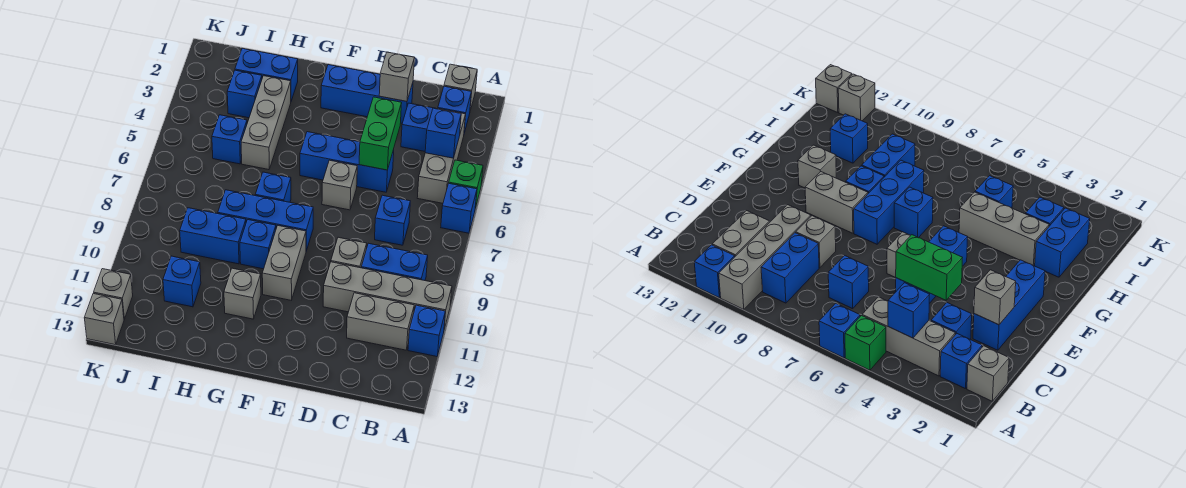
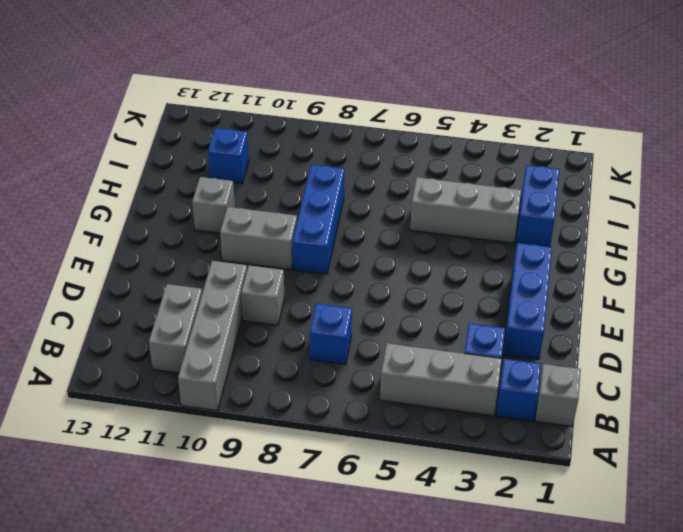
none -> green brick A5 level 1
none -> blue brick A6 level 1
none -> blue brick A11 level 1
none -> blue brick B9:C9 level 1

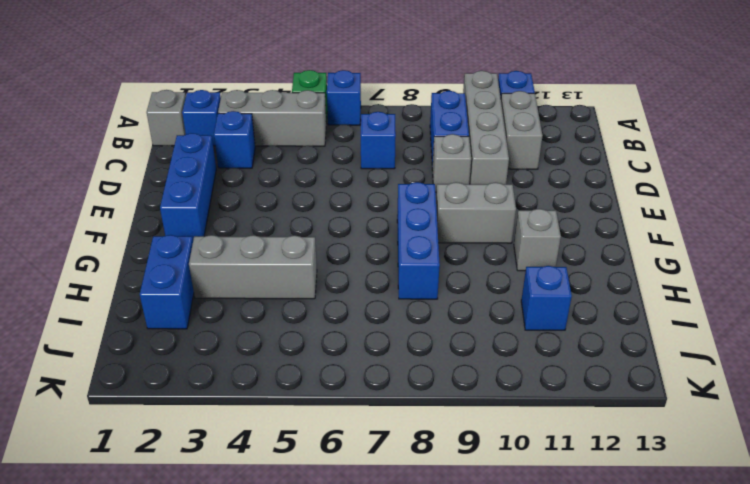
none -> blue brick D5:F5 level 1
none -> grey brick E6 level 1
none -> blue brick G7 level 1
none -> blue brick G9 level 1

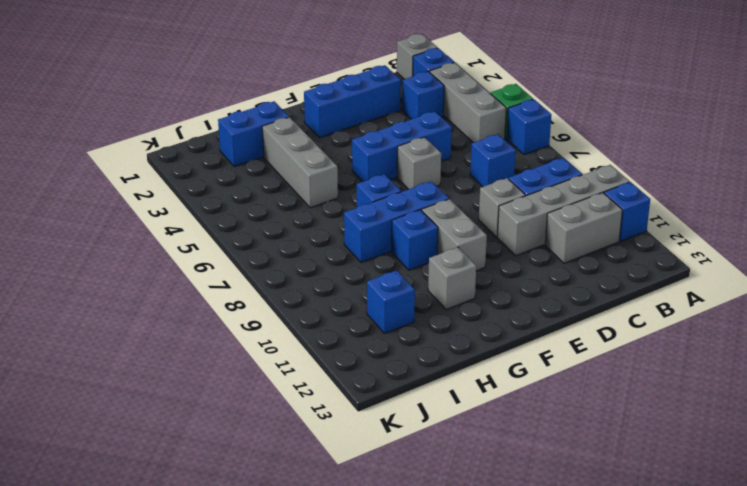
none -> blue brick H9:I9 level 1
none -> blue brick I3 level 1
none -> blue brick I5 level 1
none -> grey brick K12 level 1

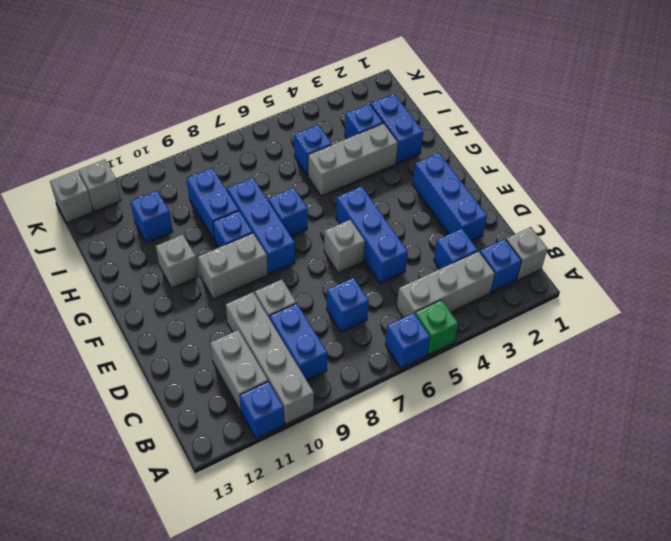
none -> blue brick B4 level 2
none -> grey brick D2 level 2
none -> green brick D4:D5 level 2

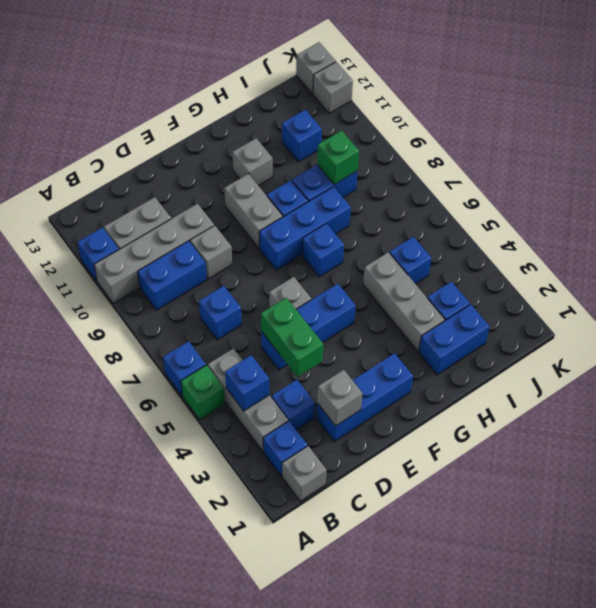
green brick I9 level 2 -> none

